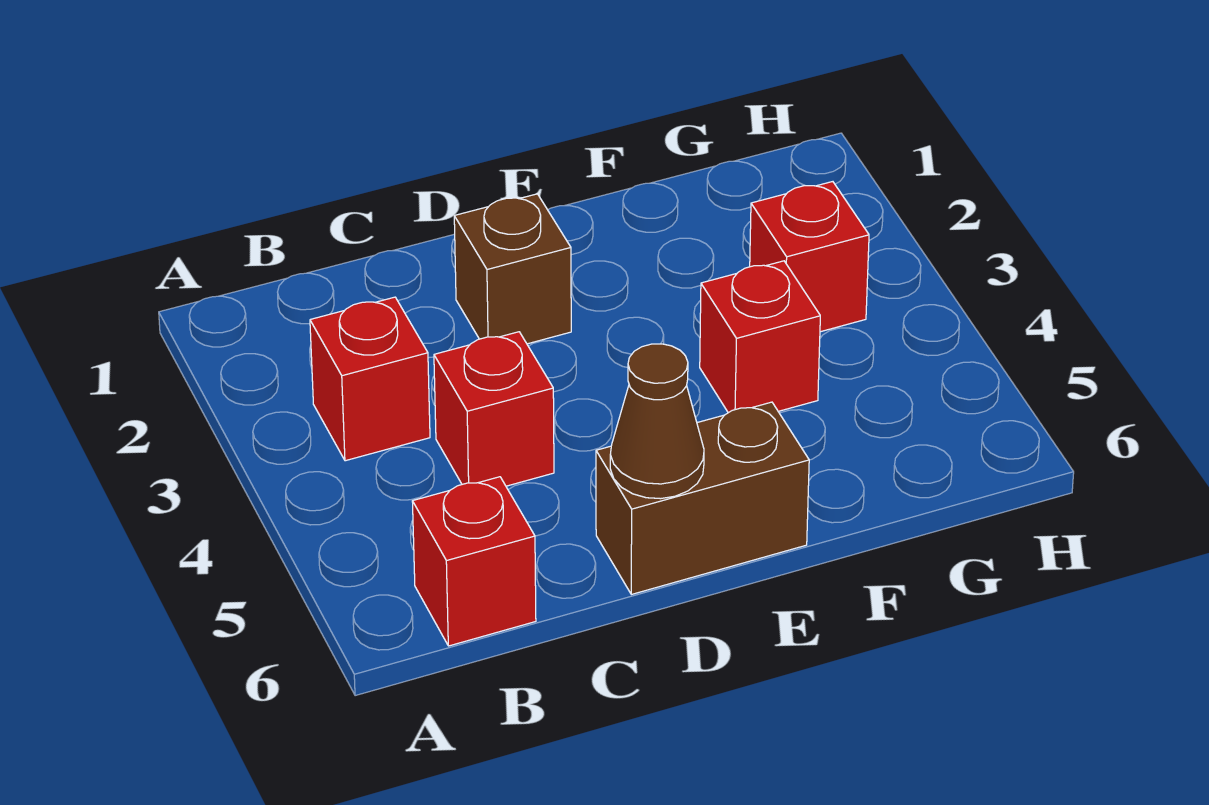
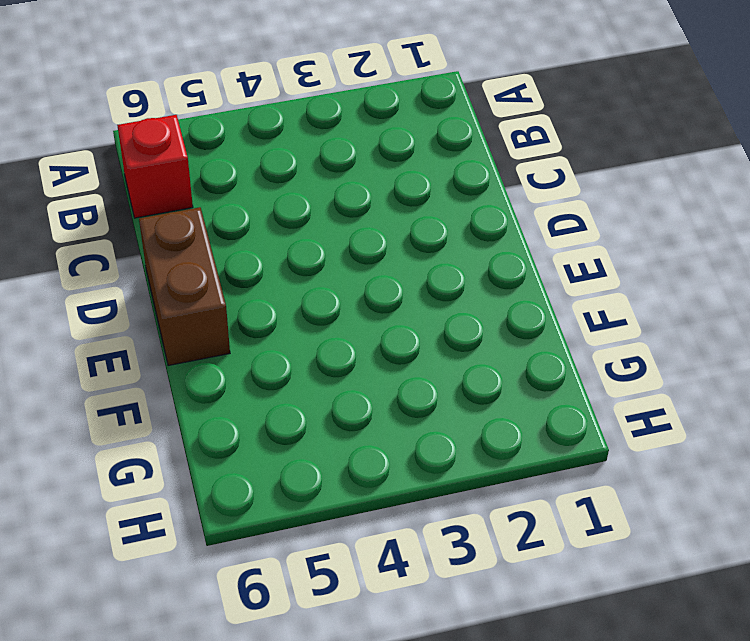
none -> red brick B3 level 1
none -> red brick C4 level 1

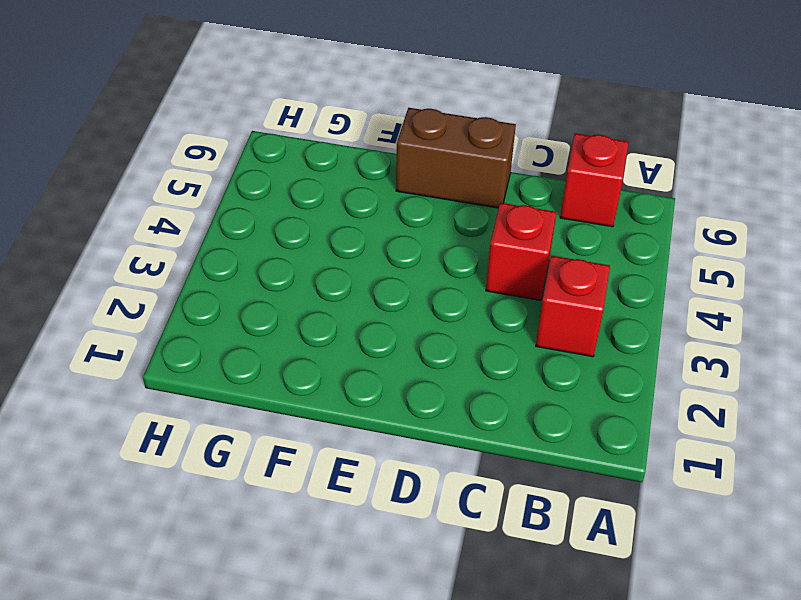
none -> brown brick D2 level 1
none -> red brick F4 level 1

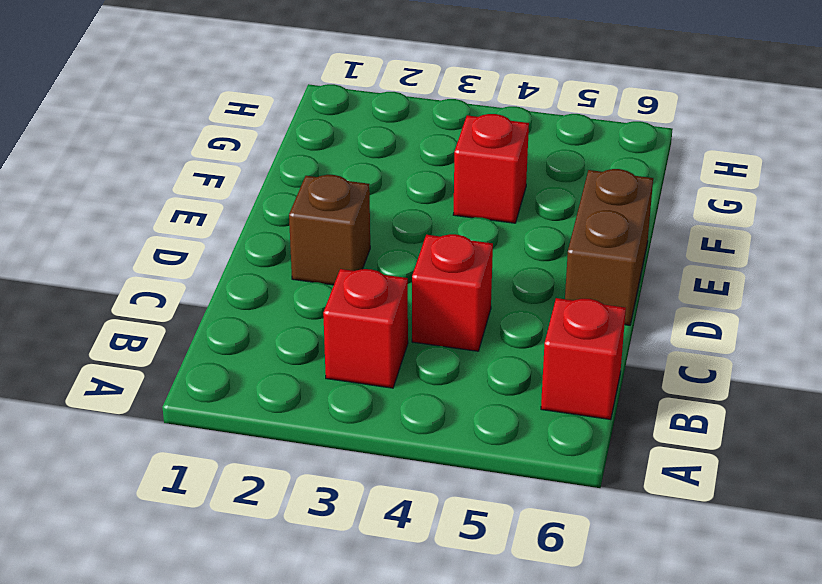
none -> red brick G3 level 1
none -> brown cone D6 level 2

